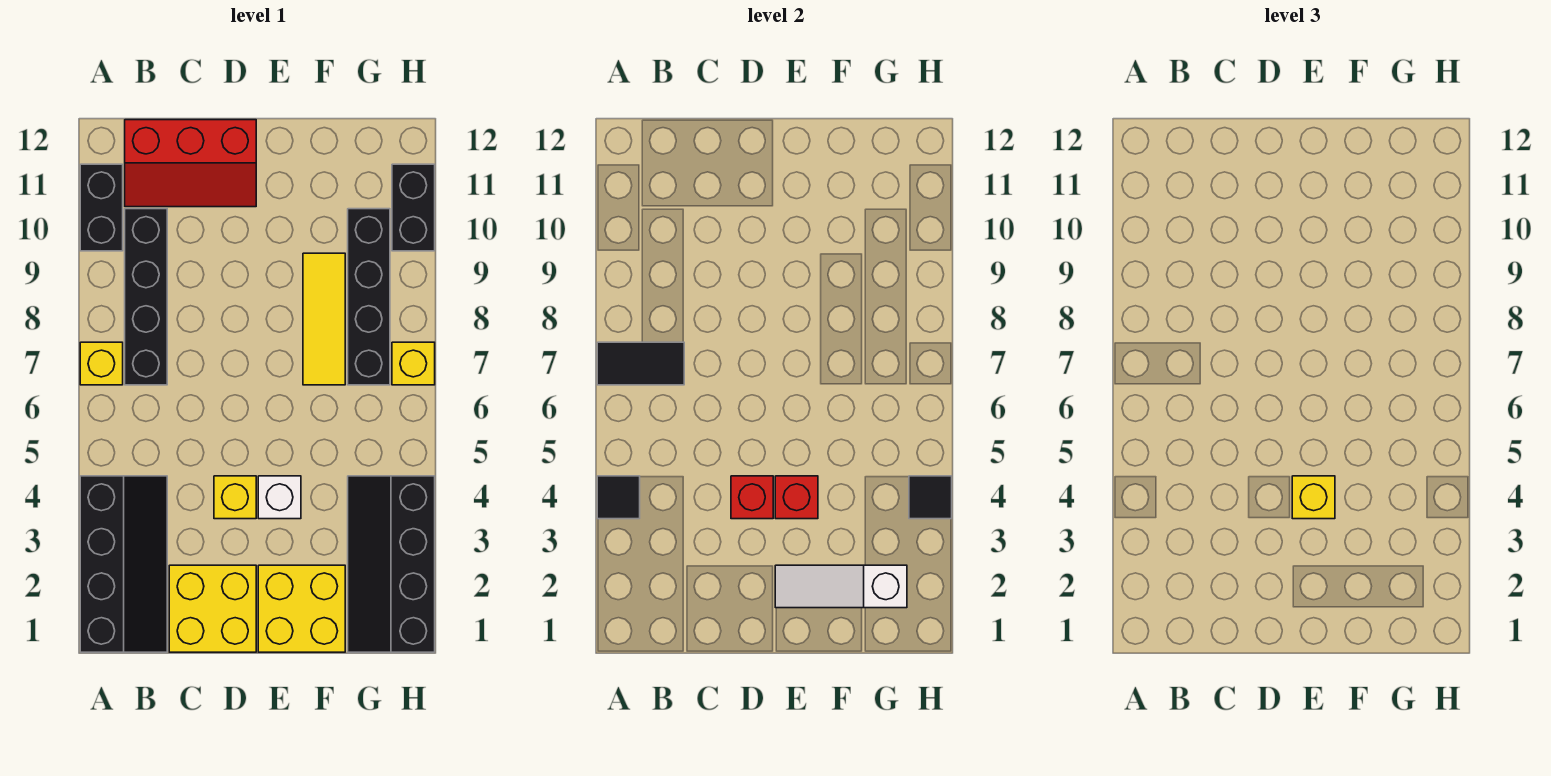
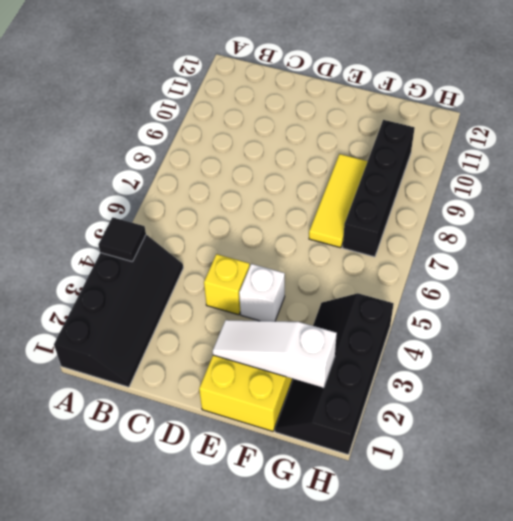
none -> yellow brick A7 level 1
none -> black brick A10:A11 level 1
none -> black brick B7:B10 level 1

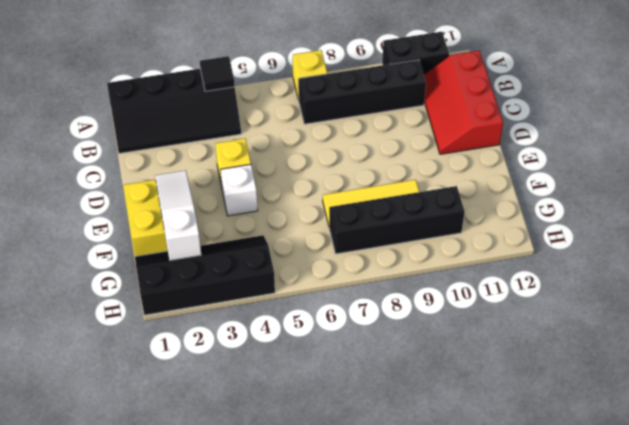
none -> yellow brick C1:D2 level 1
none -> yellow brick H7 level 1
none -> black brick H10:H11 level 1

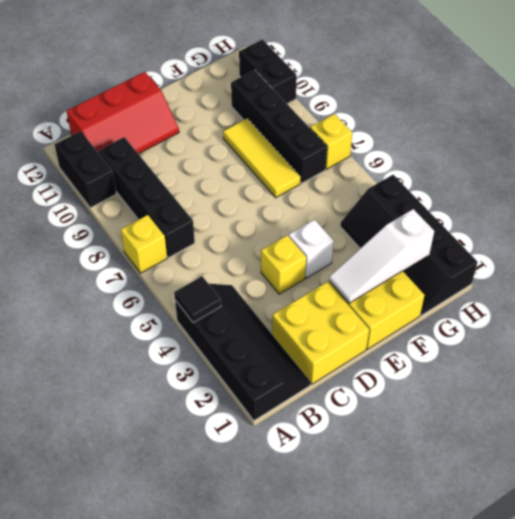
none -> black tile A7:B7 level 2
none -> red brick D4 level 2
none -> red brick E4 level 2

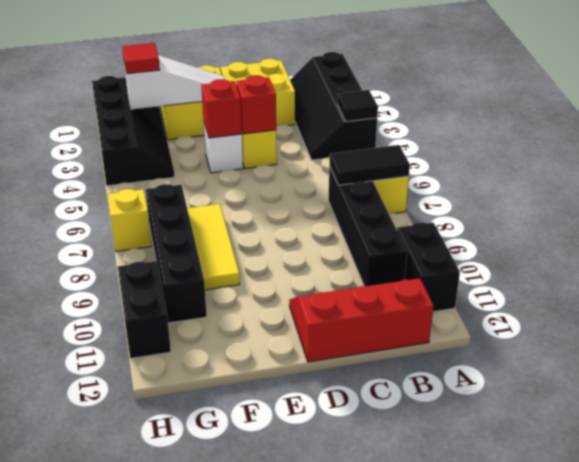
red tile G2 level 3 -> none
none -> black tile H4 level 2
none -> yellow brick E4 level 3

